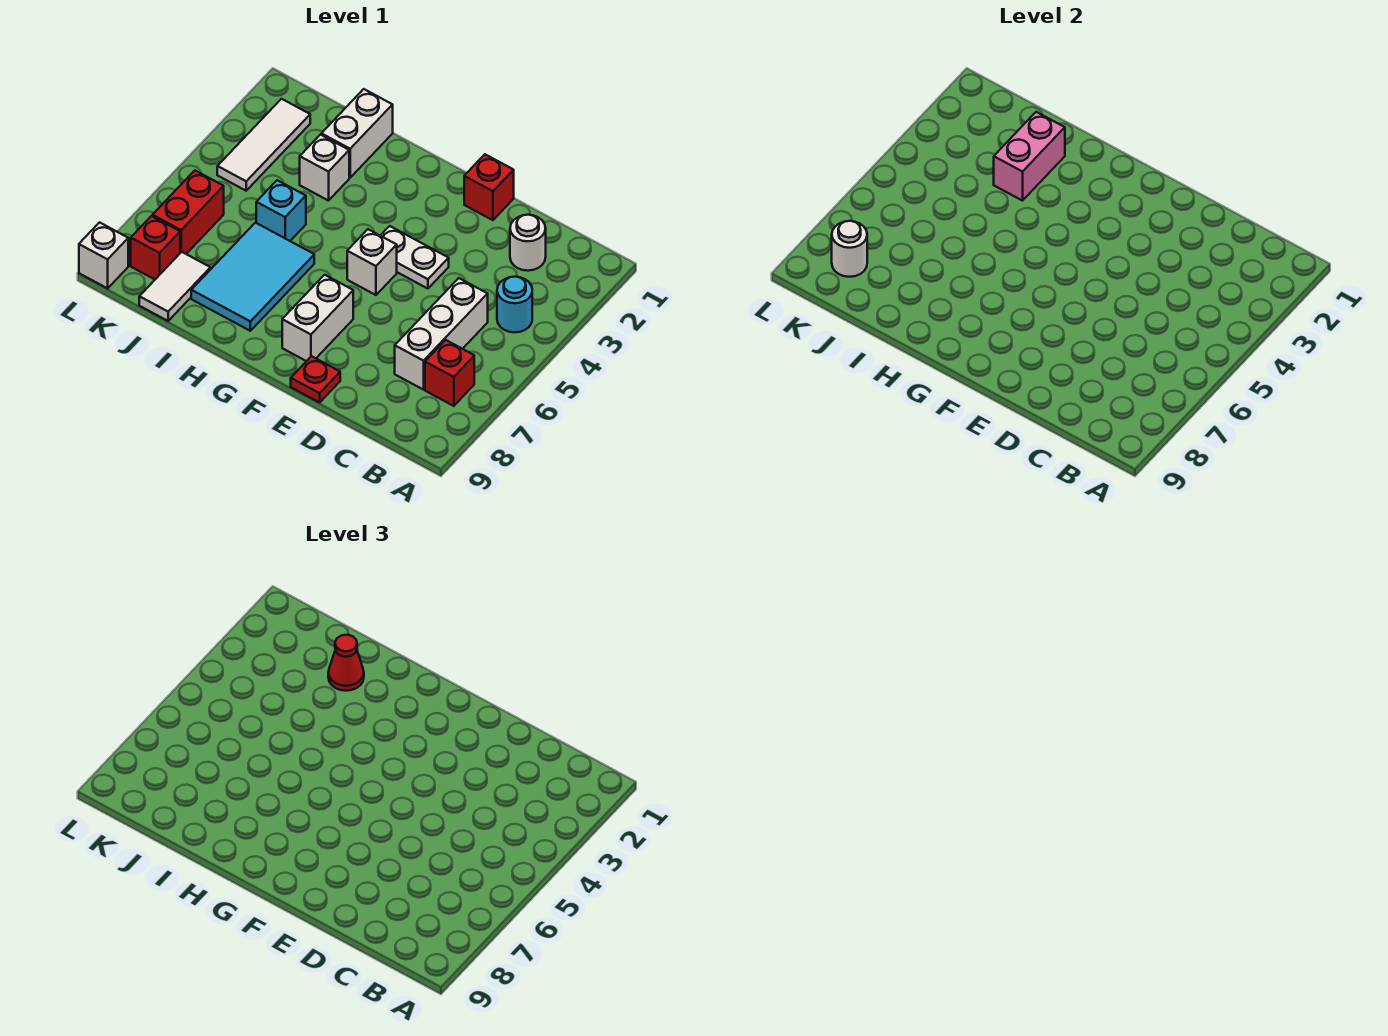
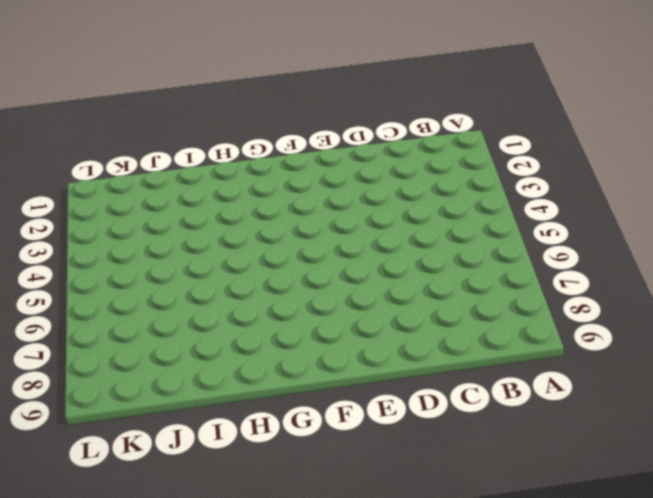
none -> cyan round brick B4 level 1
none -> red brick B7 level 1
none -> white round brick C2 level 1

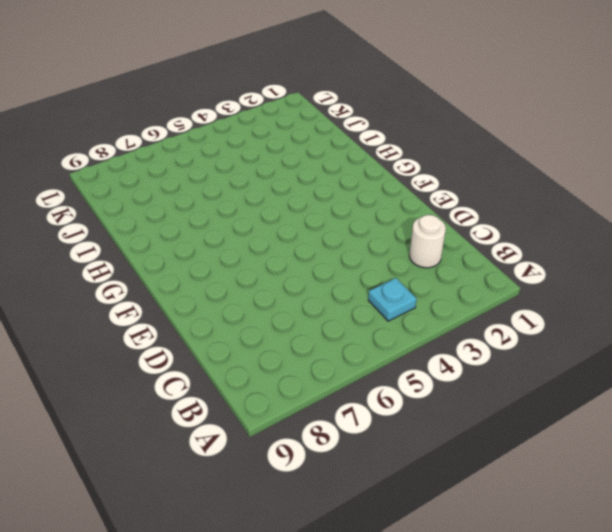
cyan plate B4 level 1 -> cyan round brick B4 level 1
none -> red brick B7 level 1
none -> white brick C5:C7 level 1
none -> red brick E1 level 1

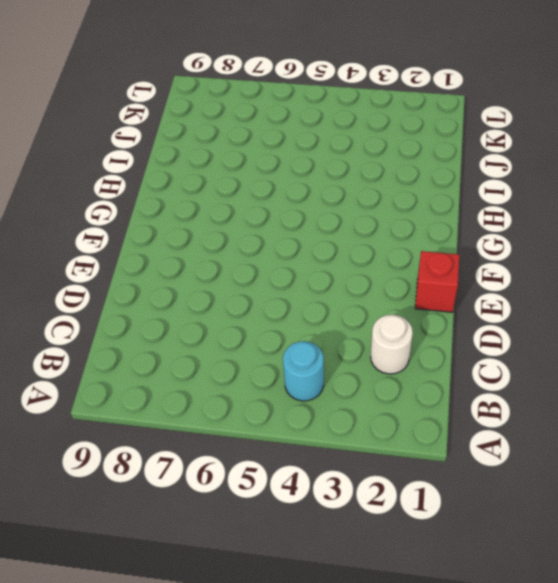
none -> red brick B7 level 1
none -> white brick C5:C7 level 1
none -> white plate E4:F4 level 1

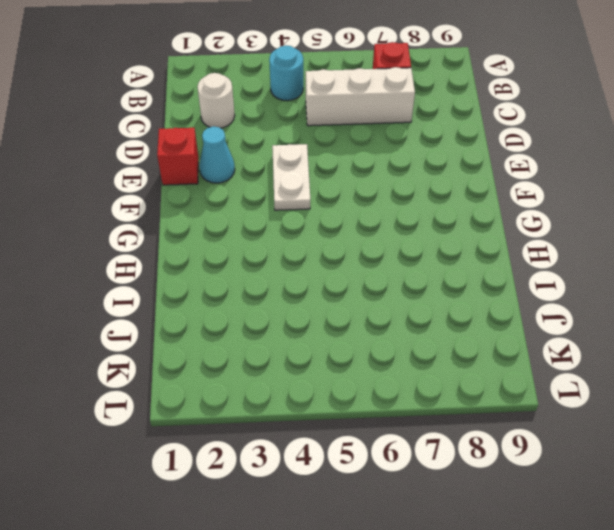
cyan cone E2 level 1 -> none
none -> red plate E9 level 1
none -> white brick F5 level 1
none -> white brick F7:F8 level 1

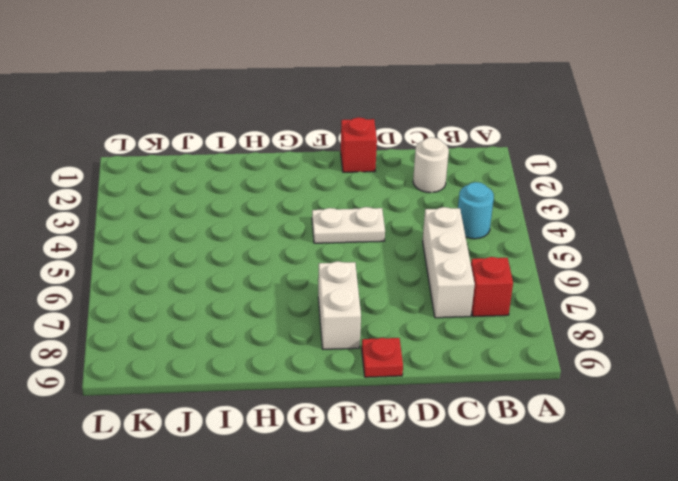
none -> white brick F5 level 1
none -> cyan tile H6:I8 level 1
none -> white brick I1:I2 level 1

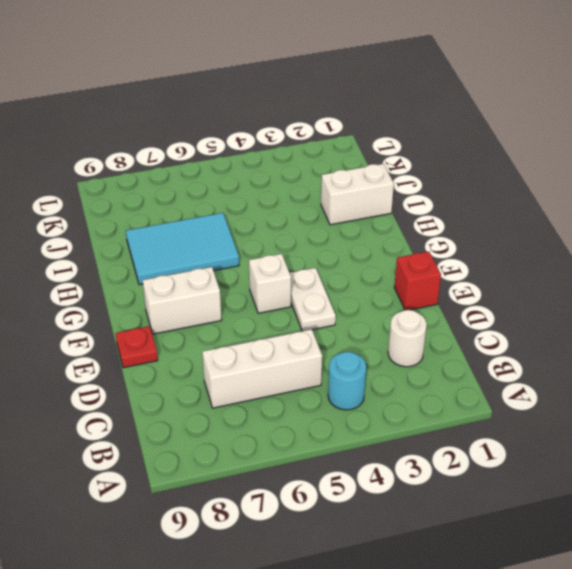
none -> red brick B7 level 1
none -> white brick I3 level 1
none -> cyan brick I5 level 1

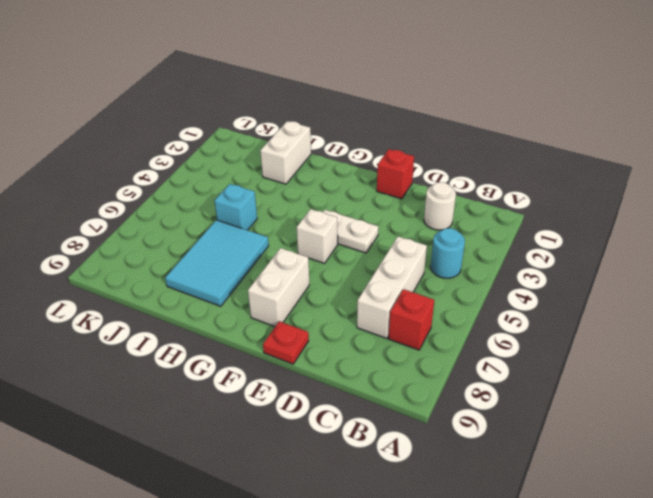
none -> white brick I3 level 1
none -> white tile J8:J9 level 1
none -> white tile K2:K4 level 1

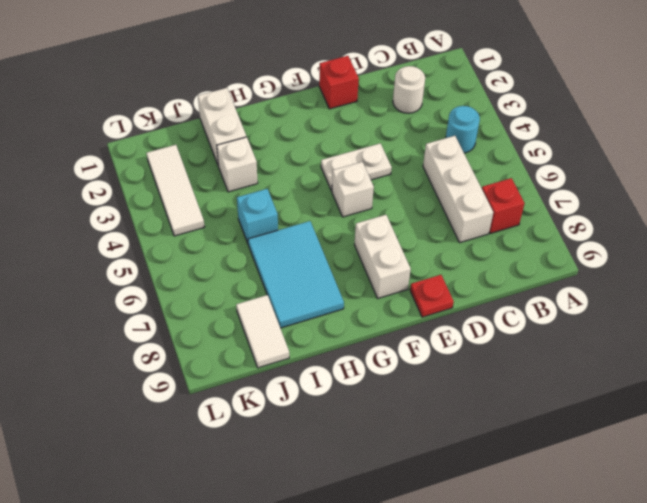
none -> red brick K6:K7 level 1
none -> red brick K8 level 1
none -> white brick L9 level 1

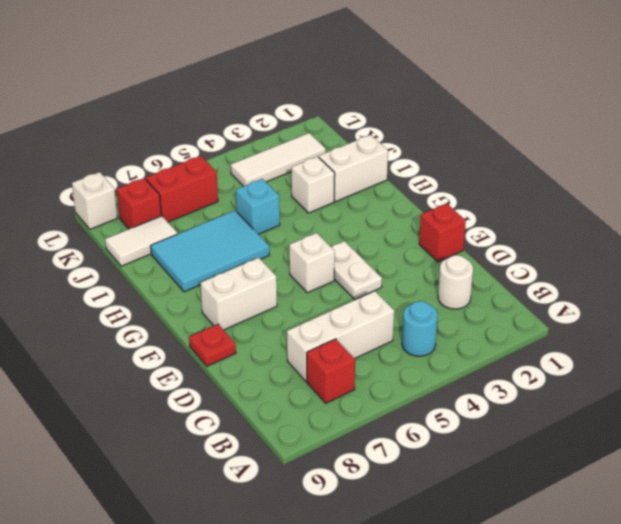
none -> pink brick I2:I3 level 2
none -> white round brick K8 level 2
none -> red cone I2 level 3

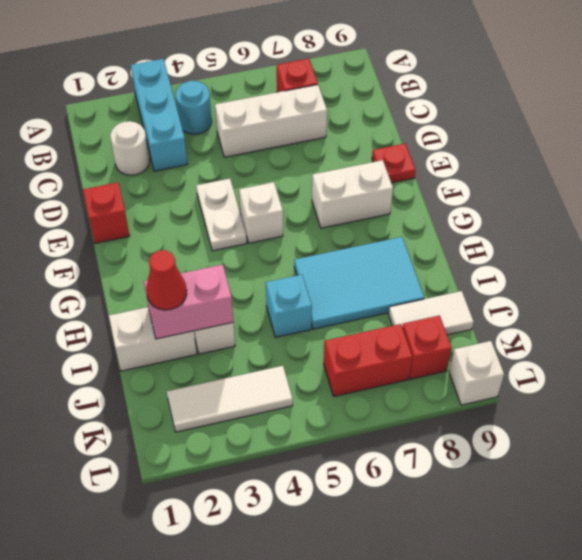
cyan brick A3:C3 level 1 -> none
none -> white round brick K8 level 2

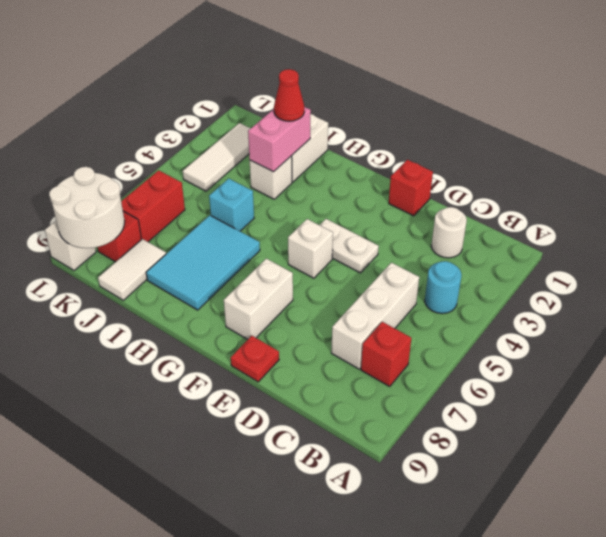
white round brick K8:L9 level 2 -> white round brick K8 level 2

